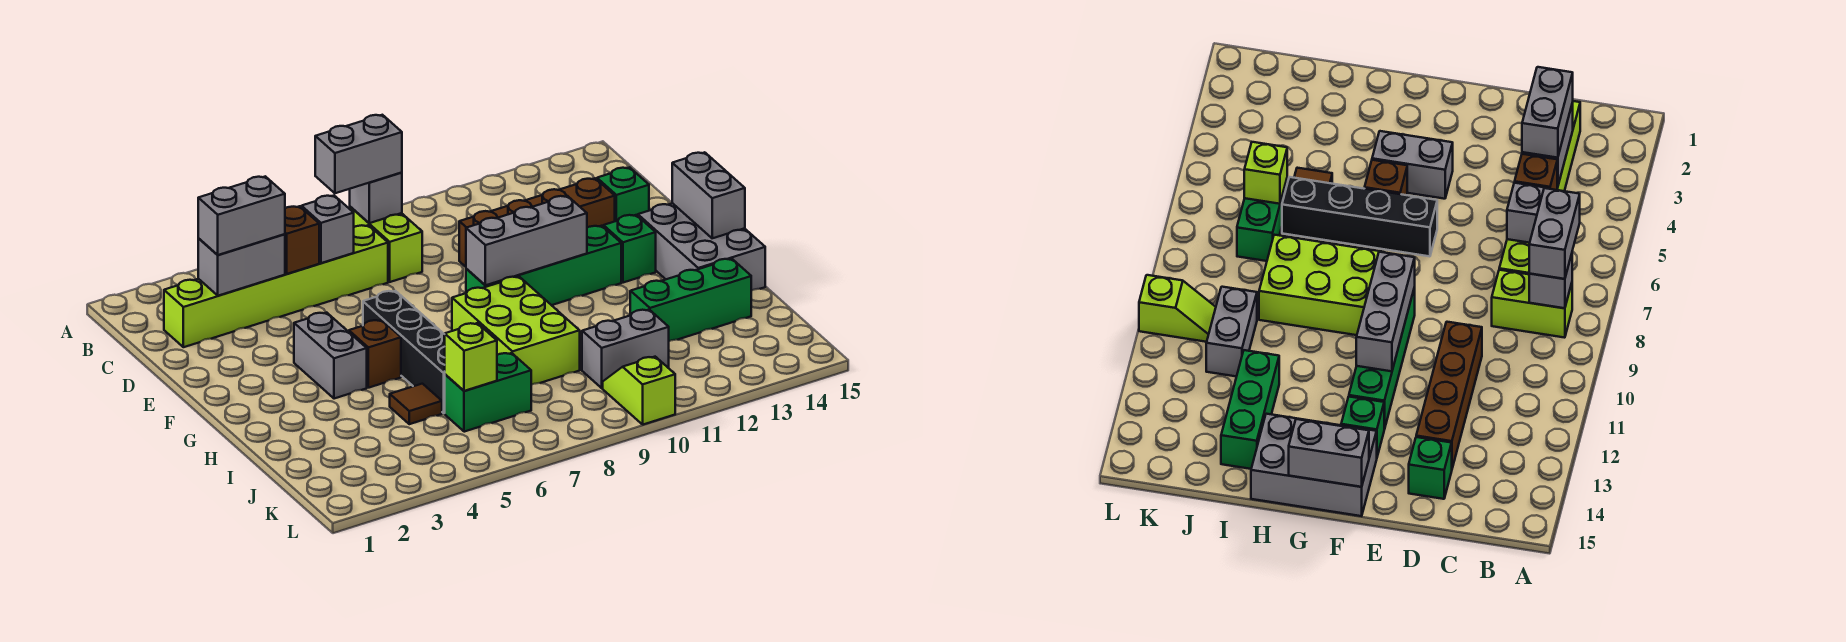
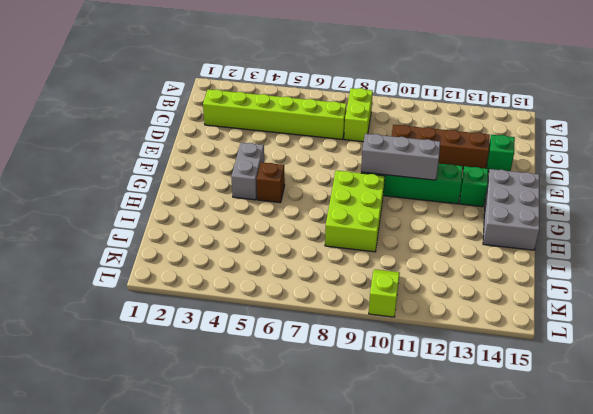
none -> black brick F6:I6 level 1
none -> brown tile I5 level 1
none -> green brick I12:I14 level 1

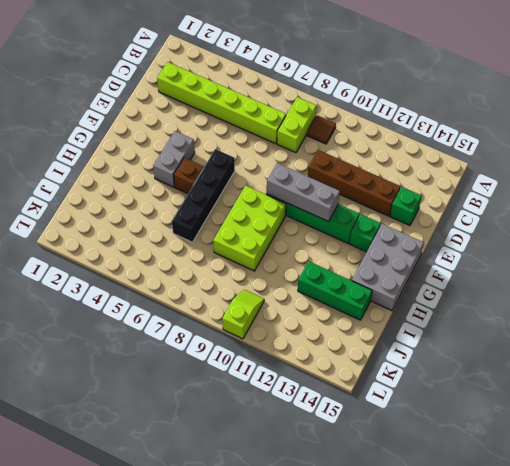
brown tile B9 level 1 -> brown tile I5 level 1
none -> green brick J6:J7 level 1
none -> grey brick J10:J11 level 1
none -> grey brick B8 level 2

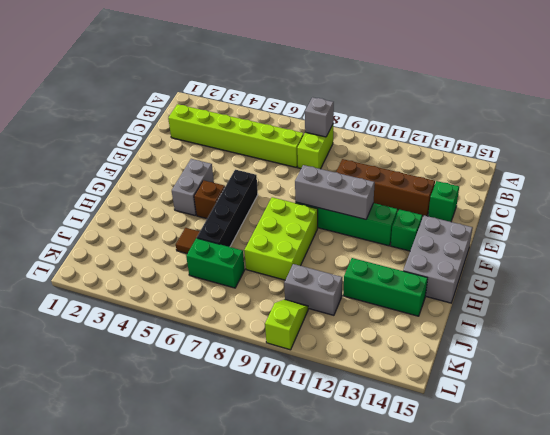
none -> grey brick C3:C4 level 2
none -> brown brick C5 level 2
none -> grey brick C6 level 2

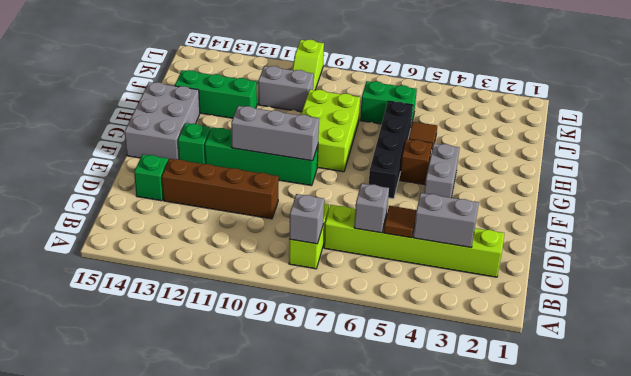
brown tile C5 level 2 -> brown brick C5 level 2
none -> grey brick F15:G15 level 2
none -> lime brick J6 level 2
none -> grey brick B7:B8 level 3

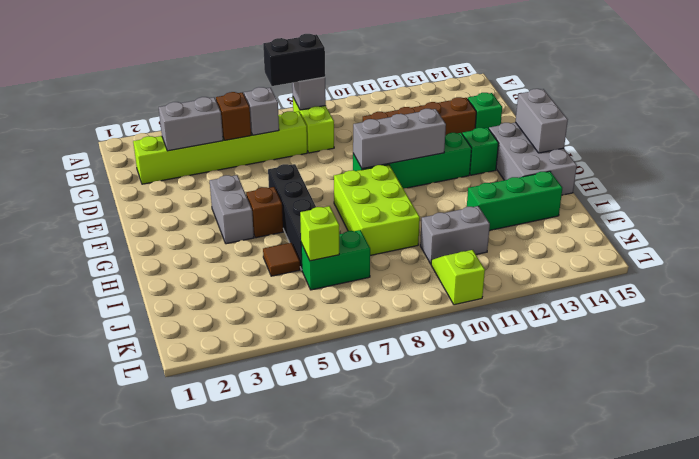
black brick B7:B8 level 3 -> grey brick B7:B8 level 3
none -> grey brick C3:C4 level 3

